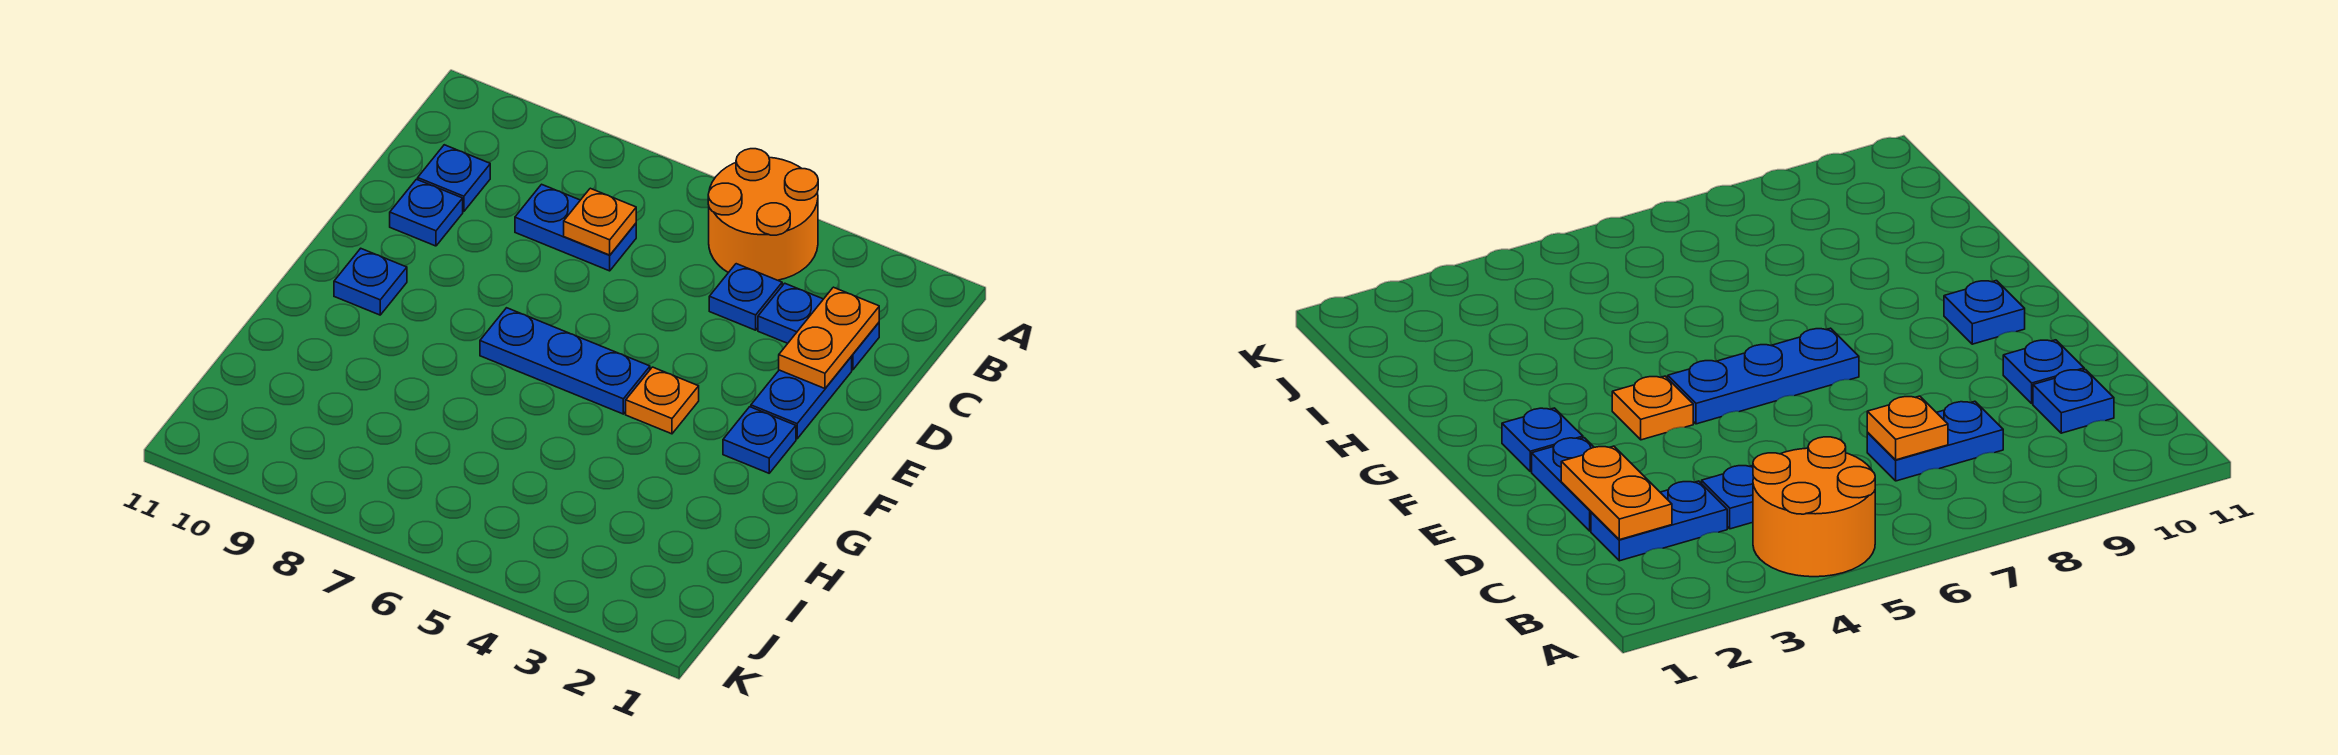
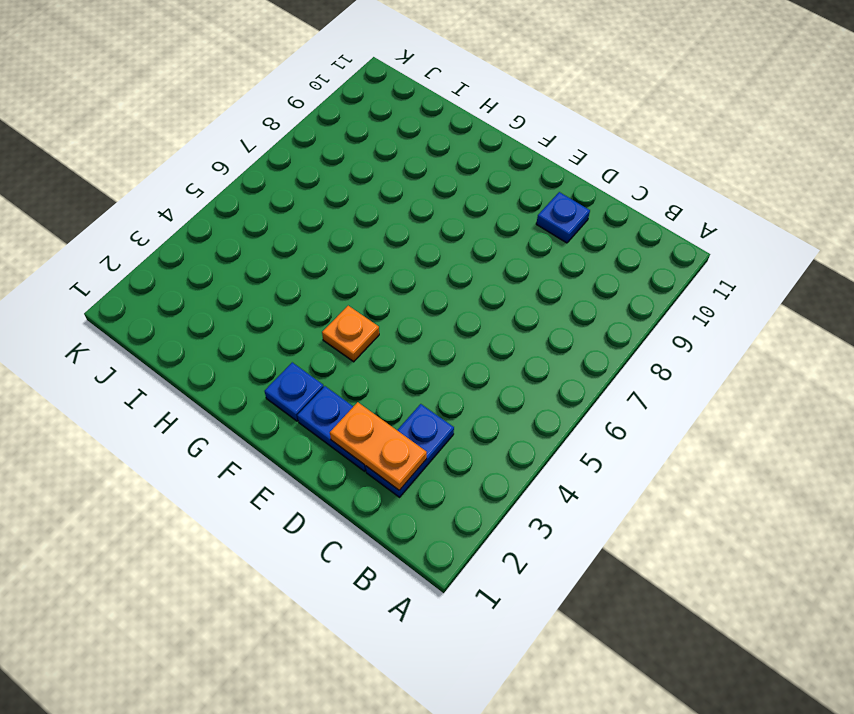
none -> orange round brick A4:B5 level 1
none -> blue plate C4 level 1
none -> blue plate C7:C8 level 1

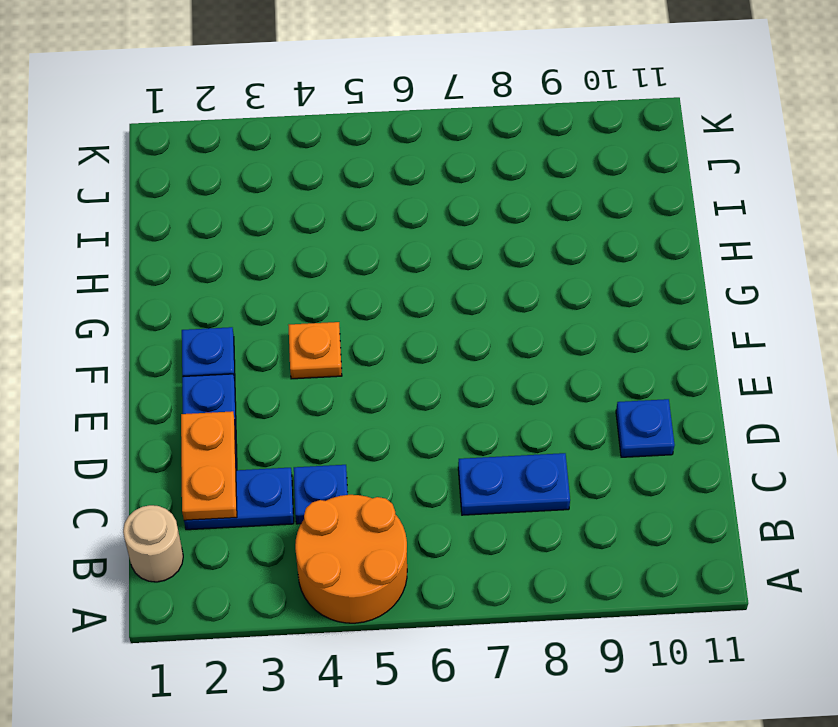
tan round brick B1 level 1 -> none
none -> blue plate C10 level 1
none -> blue plate F5:F7 level 1
none -> blue plate F10 level 1

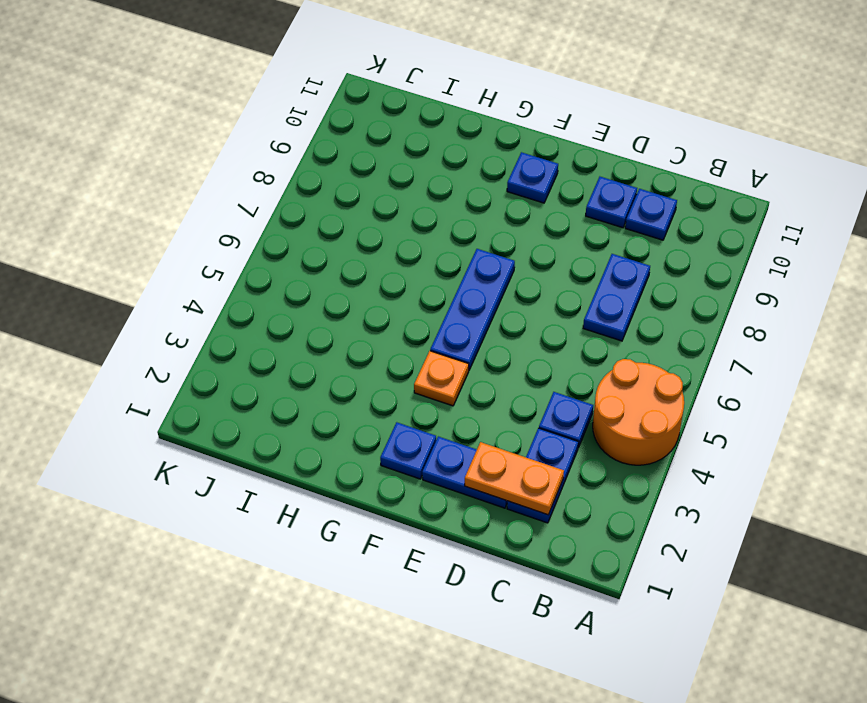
none -> orange plate C7 level 2

